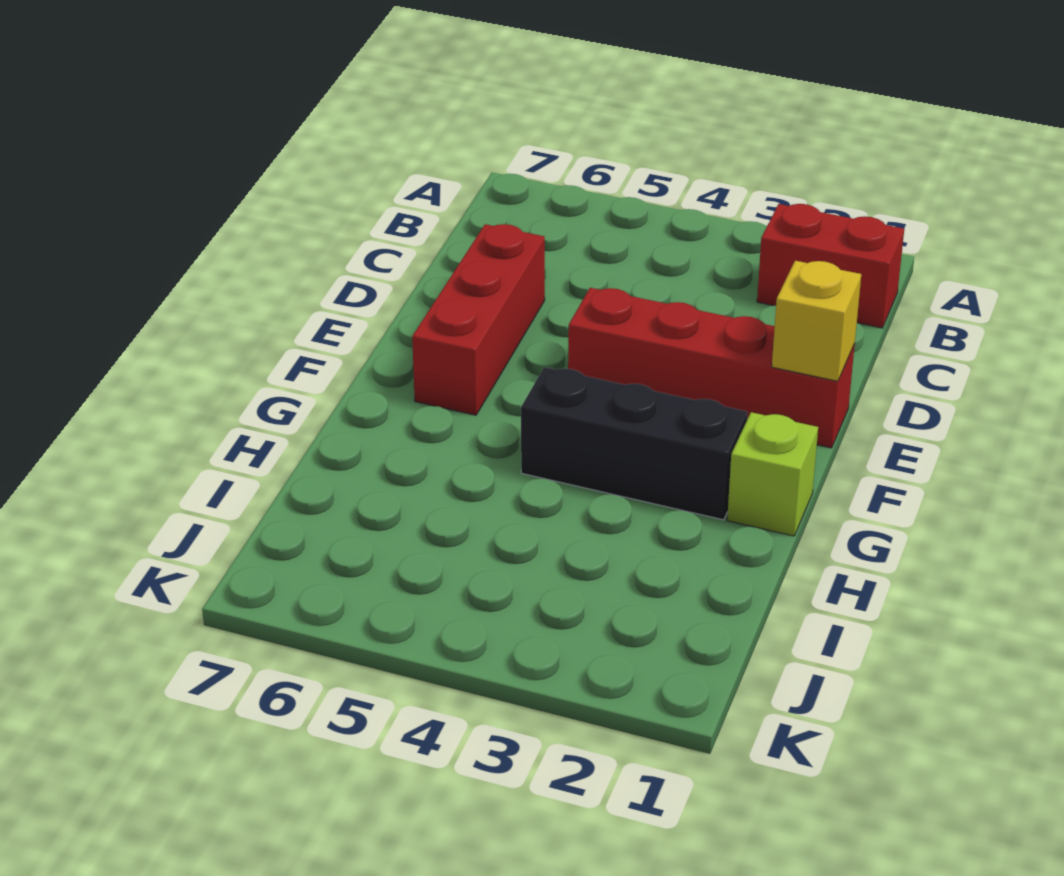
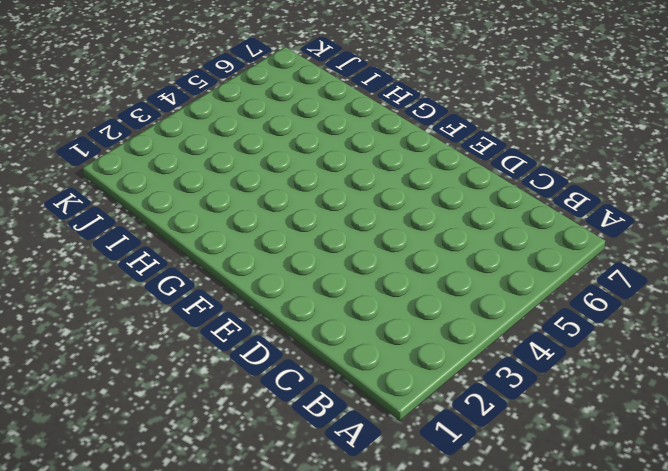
none -> red brick B1:B2 level 1
none -> red brick D6:F6 level 1

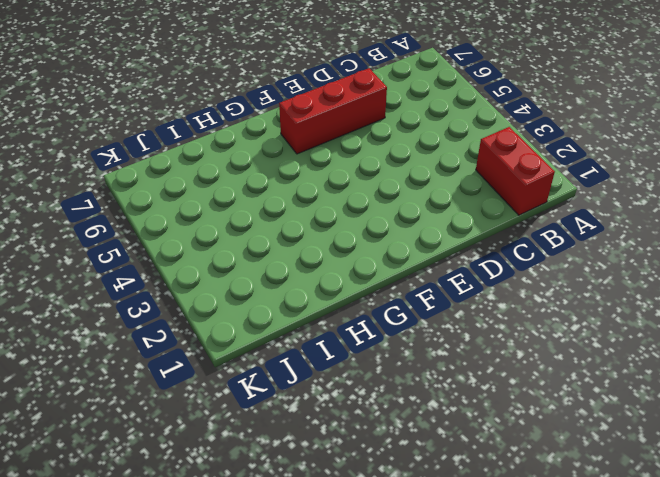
none -> red brick E1:E4 level 1
none -> lime brick G1 level 1

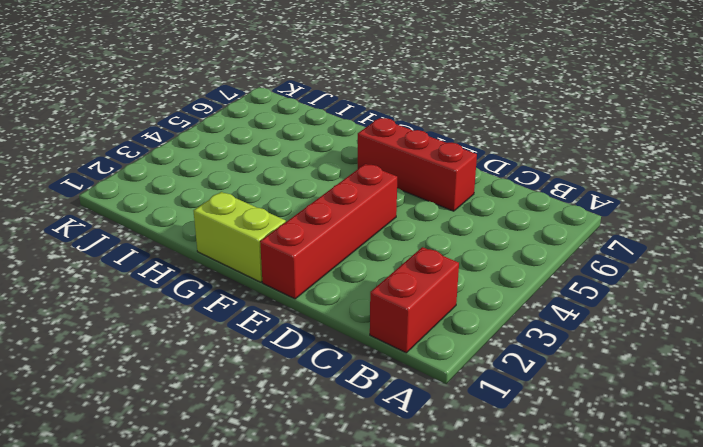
lime brick F1:G1 level 1 -> lime brick G1 level 1
none -> black brick G2:G4 level 1
none -> yellow brick E1 level 2

